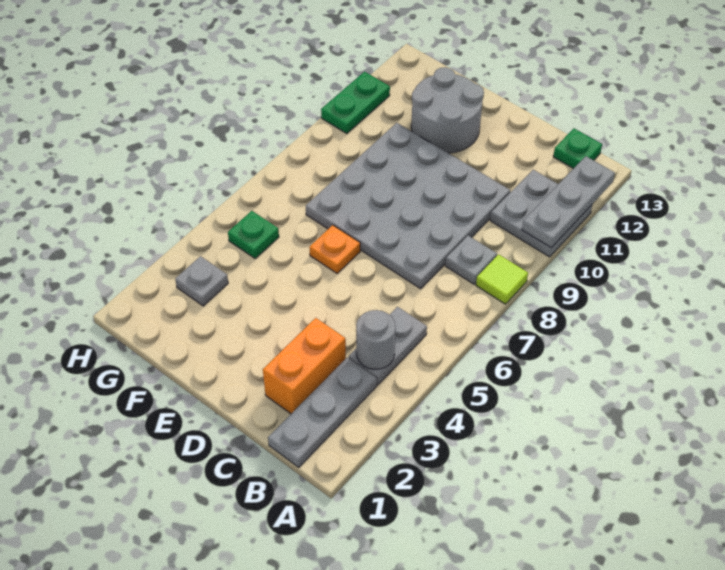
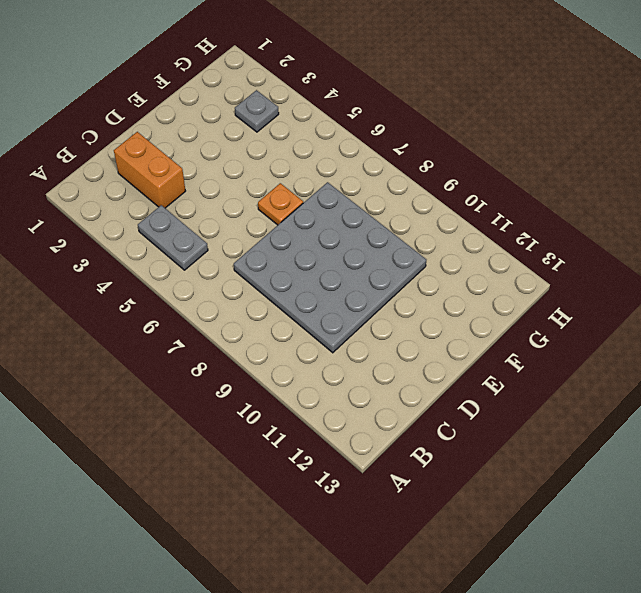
none -> lime tile A8 level 1
none -> grey plate A10:B11 level 1
none -> grey plate B1:B3 level 1

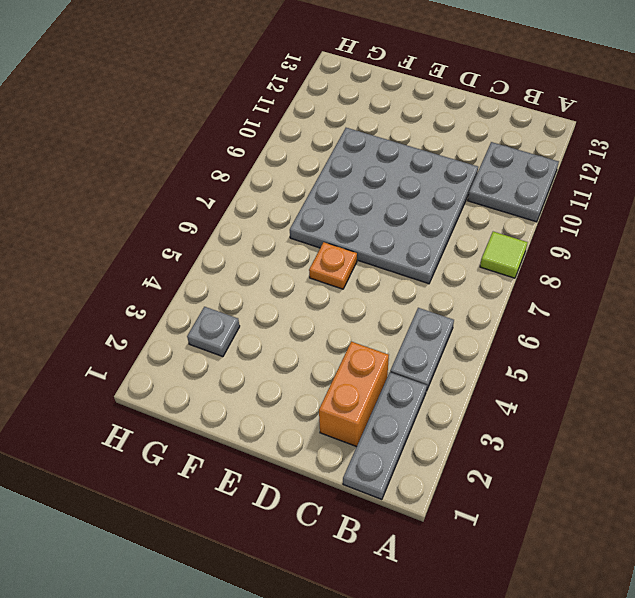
none -> grey plate B8 level 1
none -> green plate B13 level 1
none -> grey round brick E11:F12 level 1

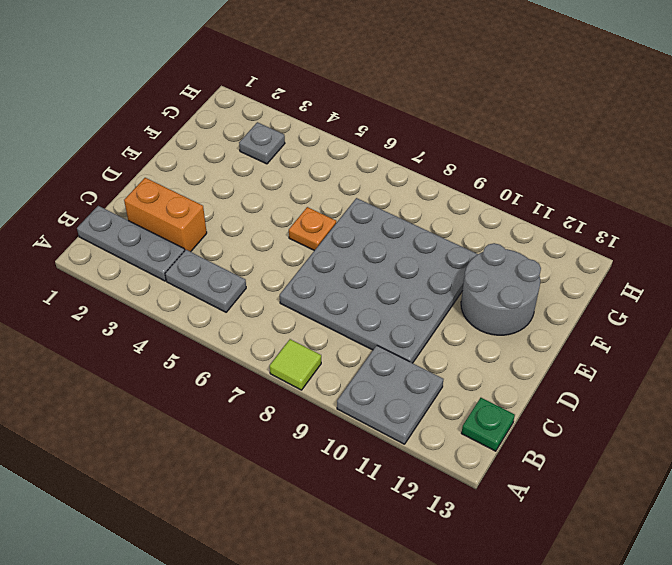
none -> grey plate B8 level 1
none -> green plate G5 level 1
none -> green plate H10:H11 level 1

